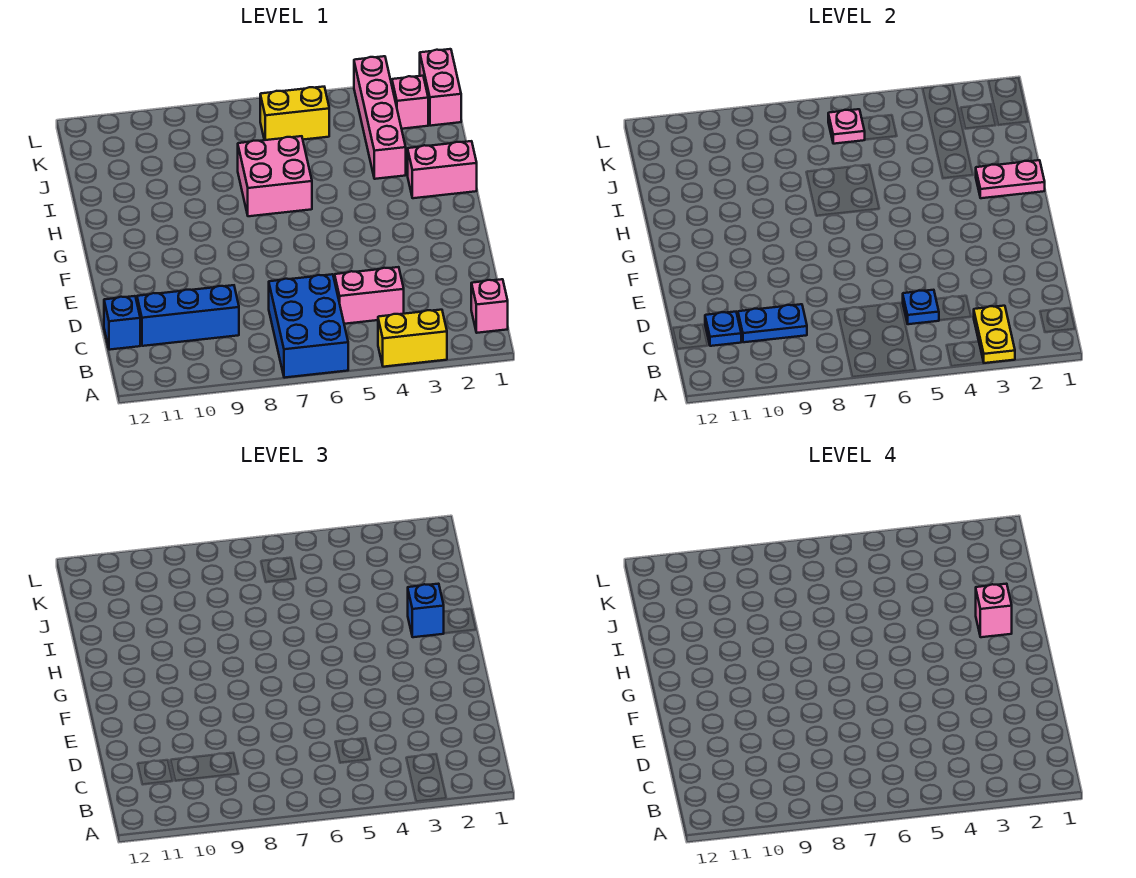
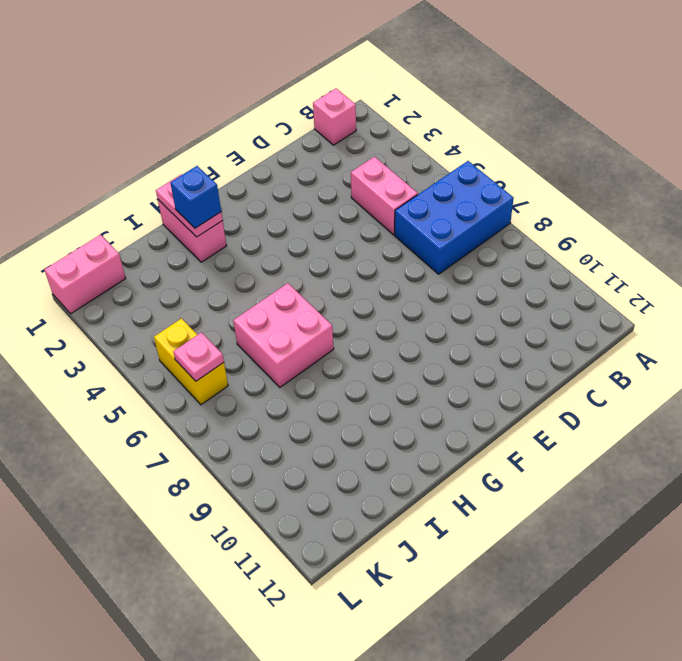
none -> yellow brick A3:A4 level 1
none -> blue brick C9:C11 level 1
none -> blue brick C12 level 1

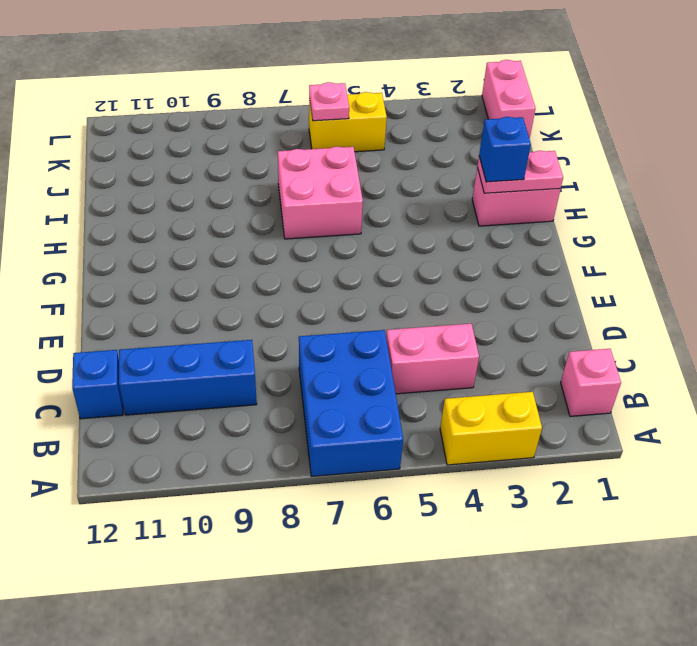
none -> pink brick I3:L3 level 1
none -> pink brick K2 level 1
none -> yellow plate A3:B3 level 2

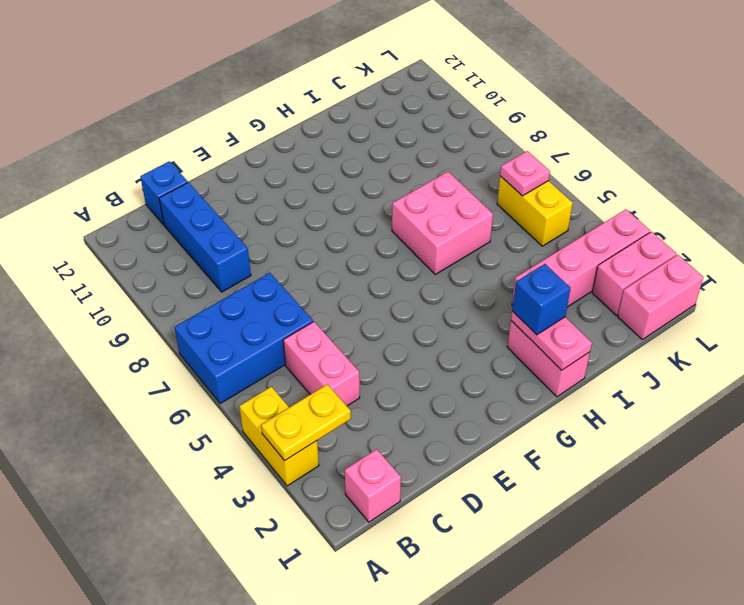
pink brick K2:L2 level 1 -> pink brick K2 level 1
none -> blue plate C5 level 2
none -> blue plate C9:C10 level 2
none -> blue plate C11 level 2

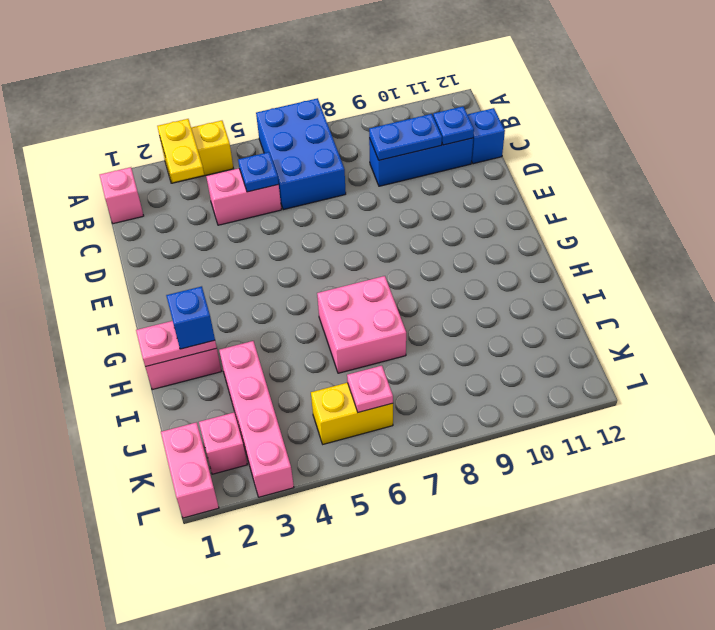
none -> pink brick H2 level 4

